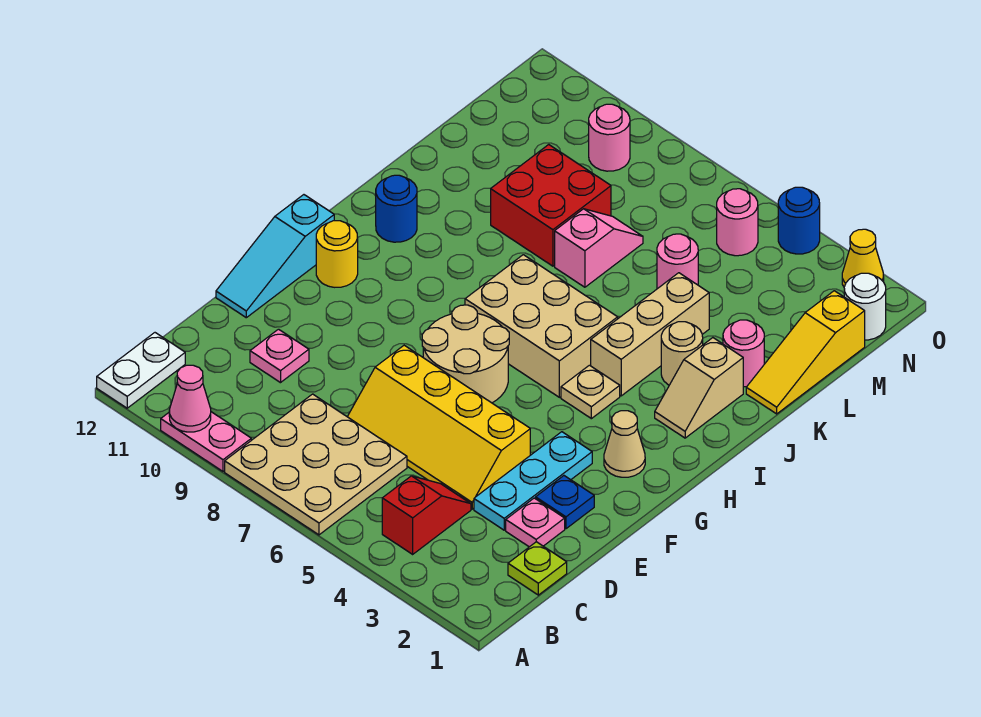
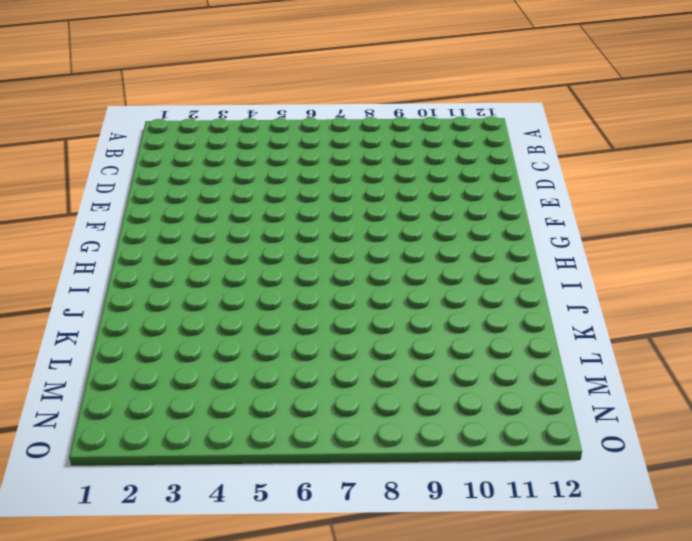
none -> tan plate A6:C8 level 1
none -> pink plate A9:A10 level 1
none -> white plate A12:B12 level 1
none -> red slope B4:C4 level 1 top B

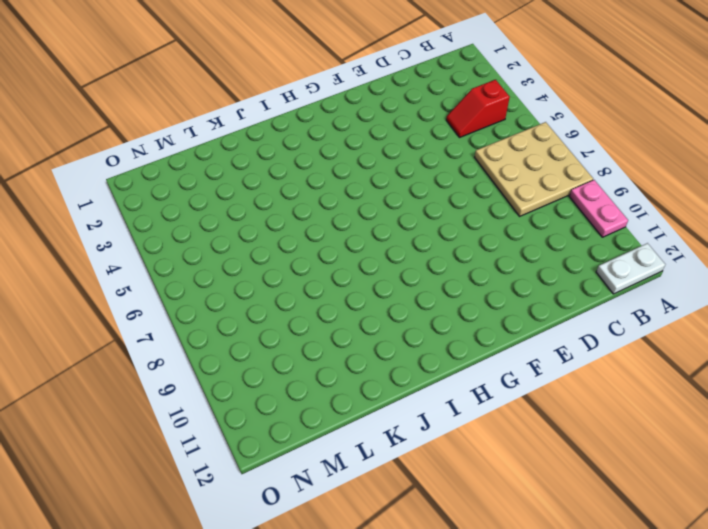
none -> lime plate C1 level 1
none -> pink plate D2 level 1
none -> cyan plate D3:F3 level 1
none -> yellow slope D4:E7 level 1 top E

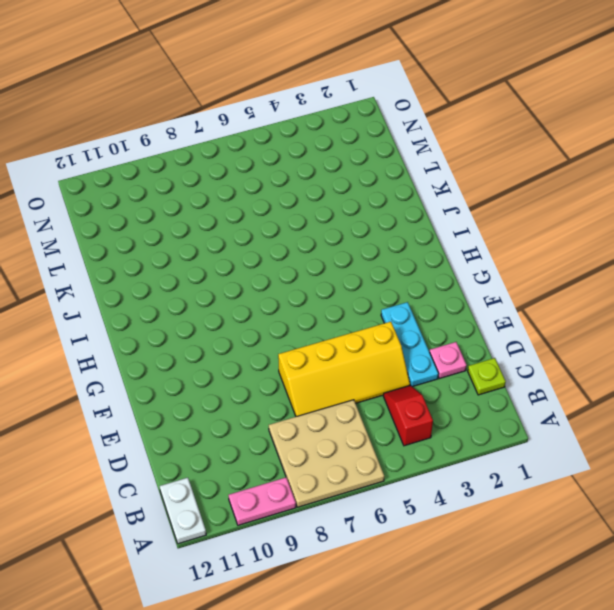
none -> pink plate D10 level 1
none -> blue plate E2 level 1
none -> cyan slope E12:G12 level 1 top G
none -> tan round brick F6:G7 level 1

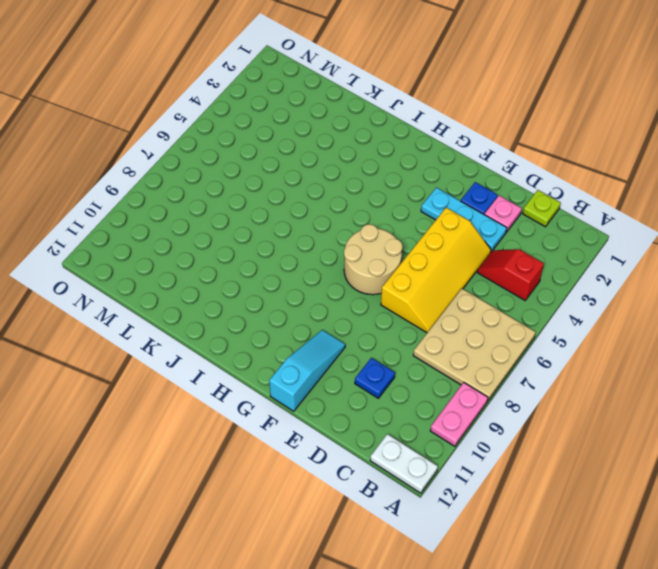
blue plate D10 level 1 -> pink plate D10 level 1
cyan slope F10:F12 level 1 top 12 -> cyan slope E12:G12 level 1 top G
none -> tan cone G2 level 1
none -> yellow round brick G11 level 1
none -> tan plate H4 level 1
none -> tan brick H5:I7 level 1

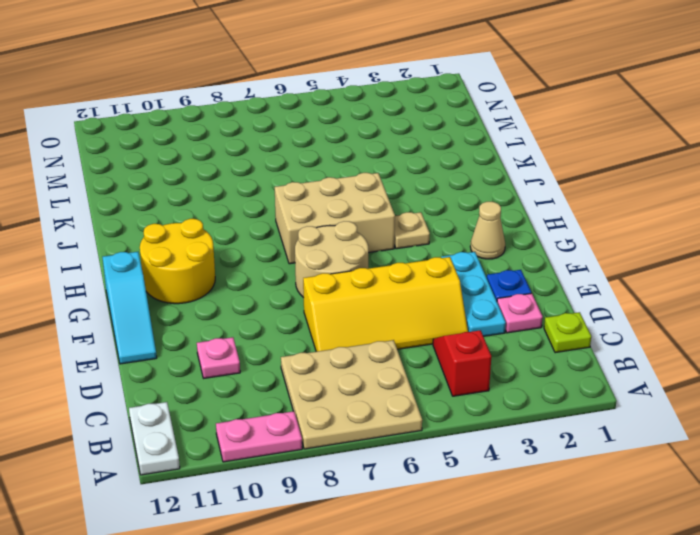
yellow round brick G10:H11 level 1 -> yellow round brick G11 level 1
none -> tan slope I2:J2 level 1 top J
none -> tan brick I4:K4 level 1
none -> blue round brick I11 level 1
none -> tan round brick J3 level 1

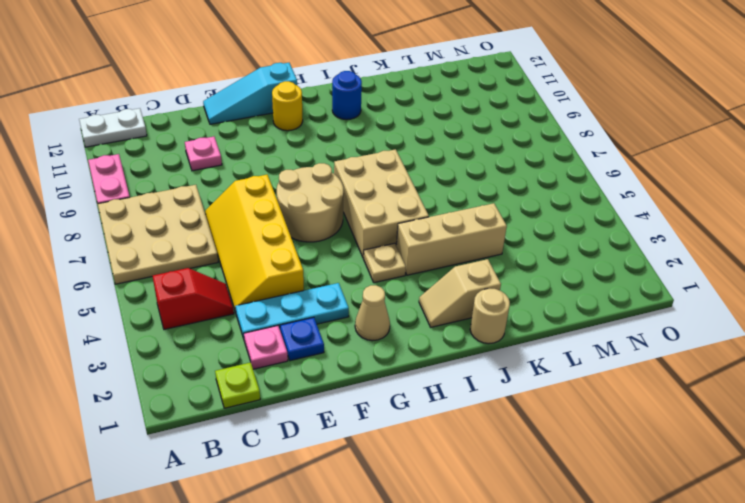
tan round brick J1 level 1 -> tan round brick J3 level 1
none -> yellow slope K1:M1 level 1 top M
none -> pink round brick K2 level 1
none -> pink slope K7:L7 level 1 top K
none -> red brick K8:L9 level 1

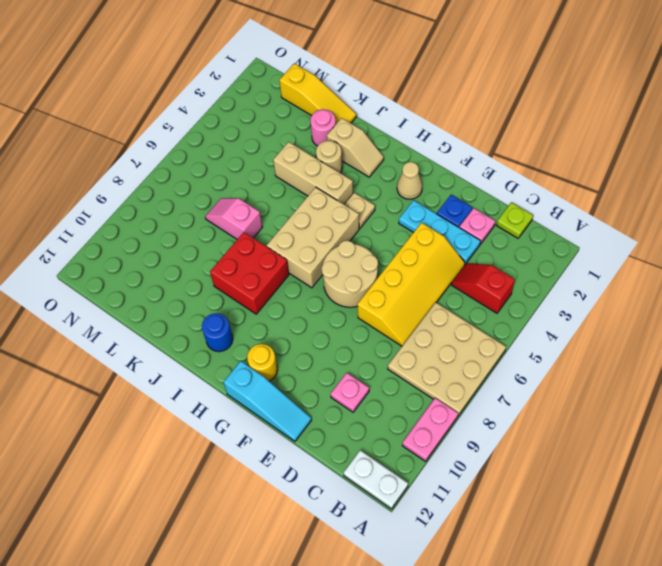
red brick I8:J9 level 1 -> red brick K8:L9 level 1
none -> pink round brick L5 level 1
none -> white round brick N1 level 1
none -> pink round brick N5 level 1
none -> pink round brick N9 level 1

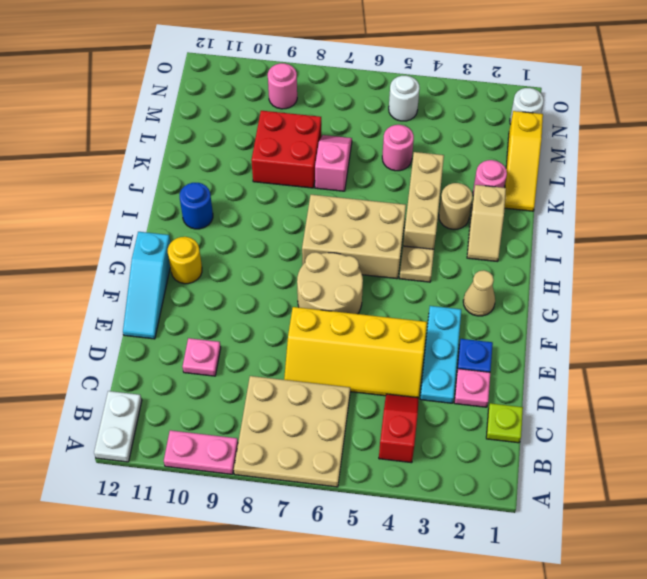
white round brick N5 level 1 -> pink round brick N5 level 1
none -> yellow cone O2 level 1
none -> blue round brick O4 level 1
none -> pink cone A10 level 2

